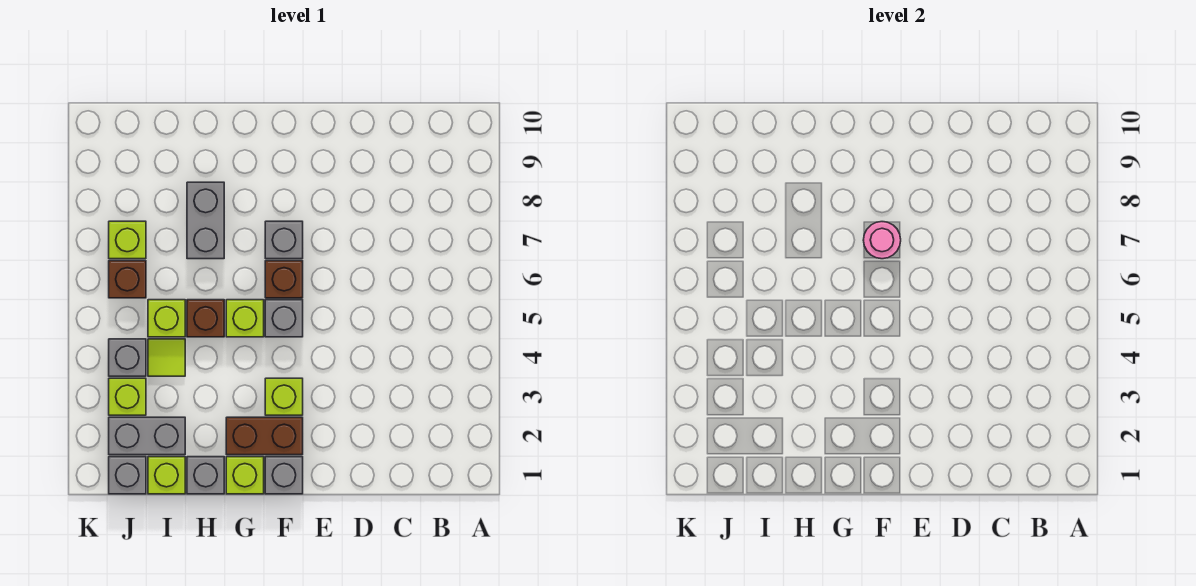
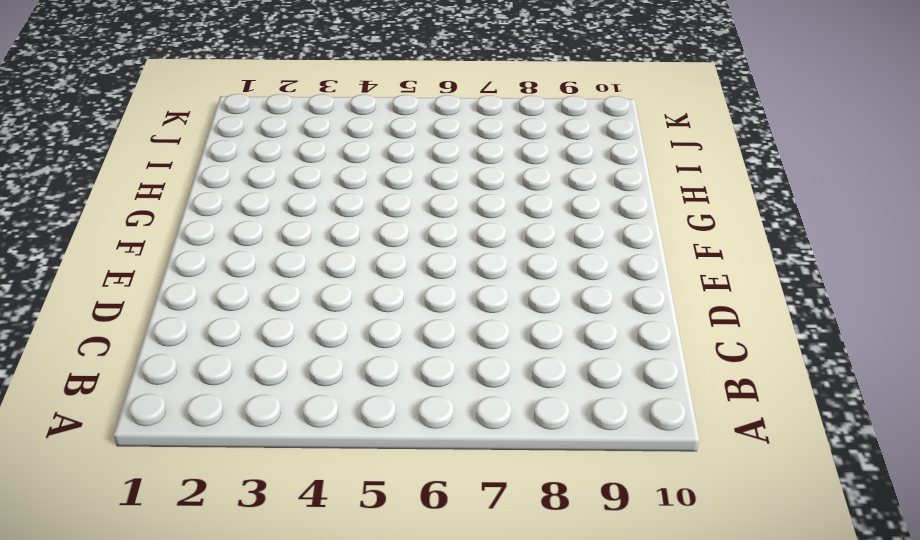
none -> grey brick F1 level 1
none -> brown brick F2:G2 level 1
none -> lime brick F3 level 1

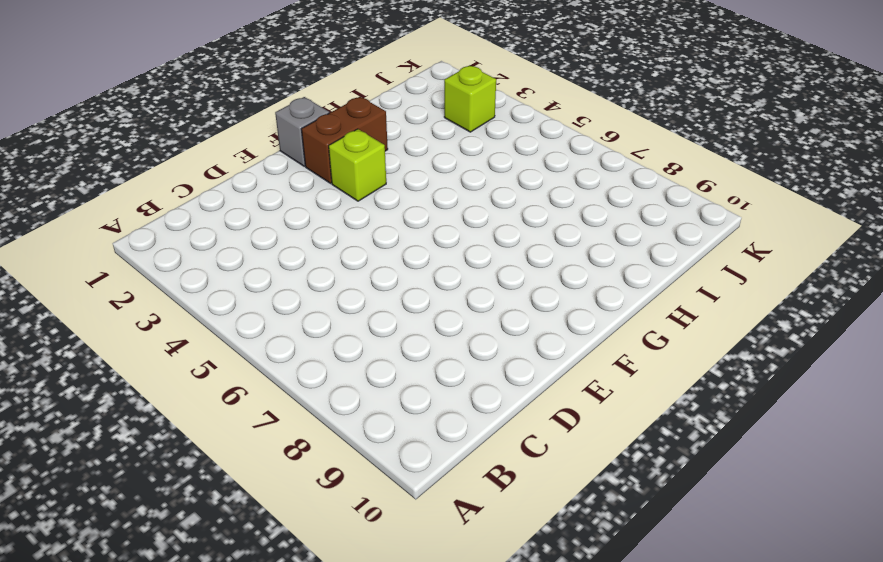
none -> grey brick F5 level 1
none -> brown brick F6 level 1
none -> grey brick F7 level 1

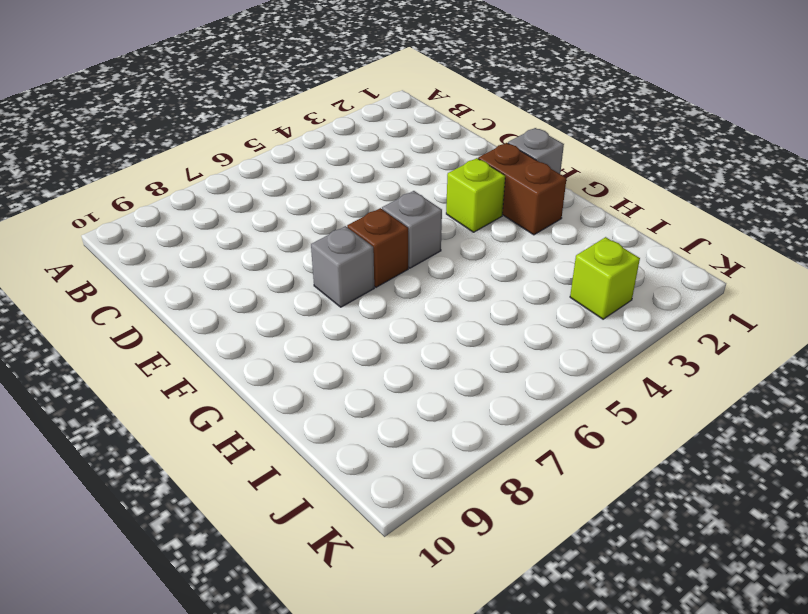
none -> lime brick G1 level 1
none -> lime brick G5 level 1
none -> grey brick H1 level 1

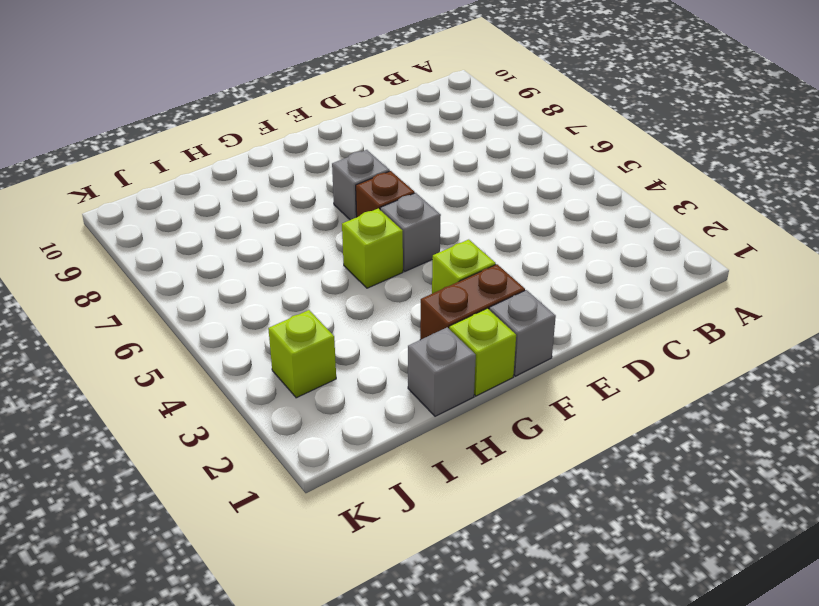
none -> brown brick H5 level 1
none -> grey brick H7:H8 level 1
none -> lime brick I1 level 1

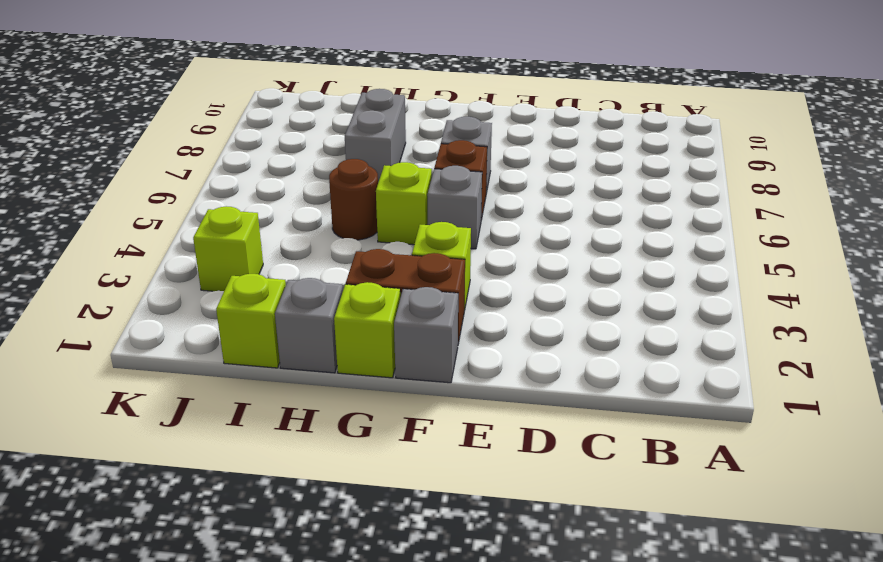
brown round brick H5 level 1 -> brown brick H5 level 1
none -> grey brick I2:J2 level 1
none -> lime tile I4 level 1
none -> lime brick I5 level 1

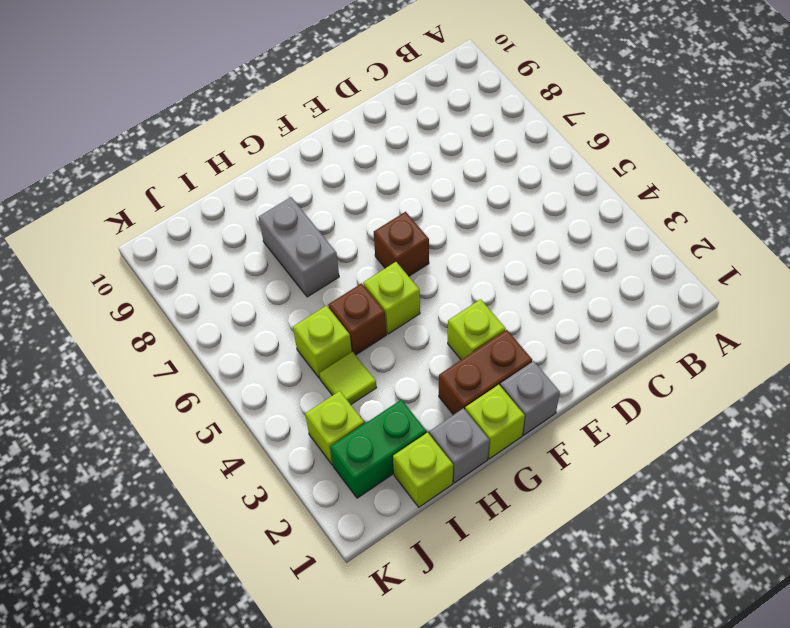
green brick I2:J2 level 1 -> grey brick I2:J2 level 1
none -> grey brick F5 level 1
none -> grey brick F7 level 1
none -> grey brick J1 level 1

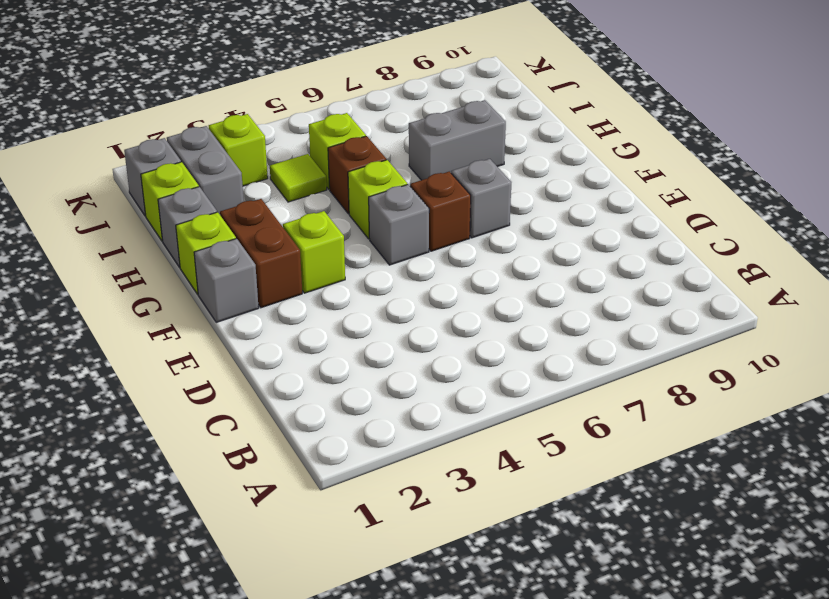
none -> grey brick J4 level 1
none -> brown brick J6 level 1
none -> lime brick J7 level 1

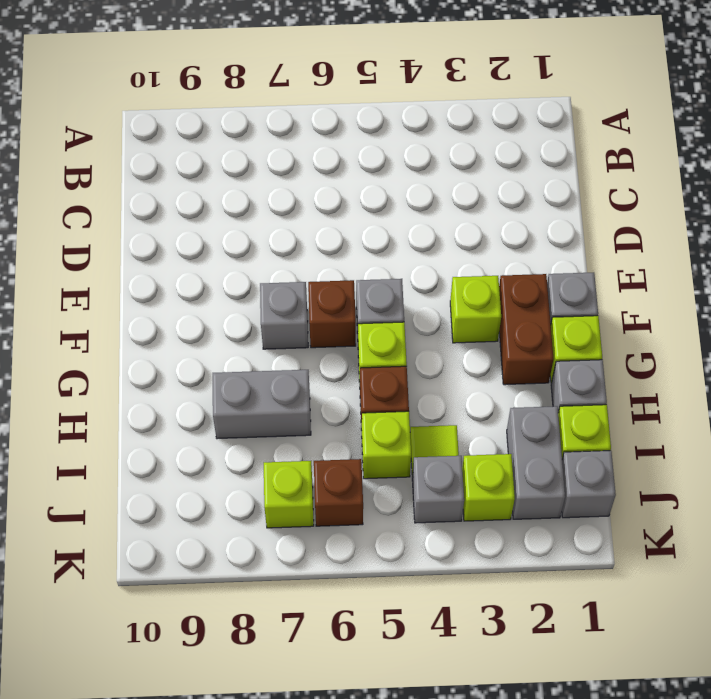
none -> pink round brick F7 level 2

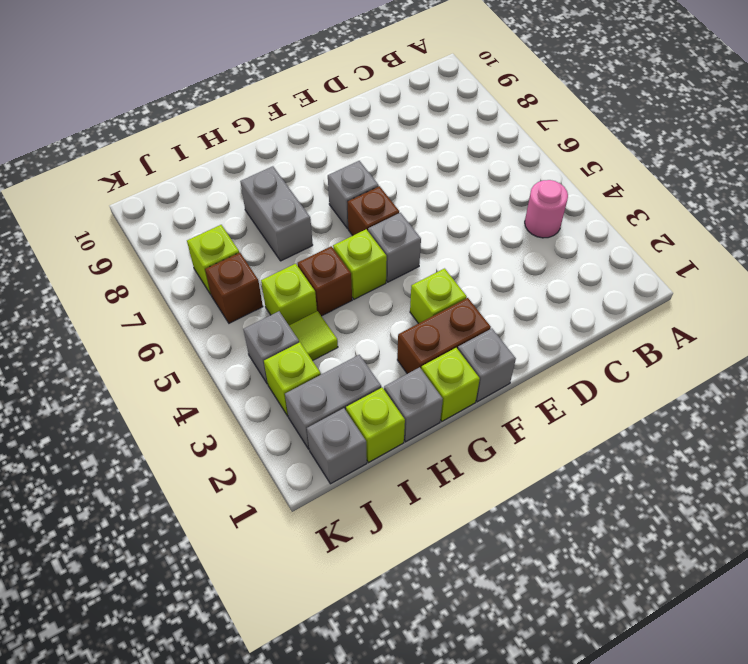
pink round brick B4 level 1 -> pink round brick F7 level 2

